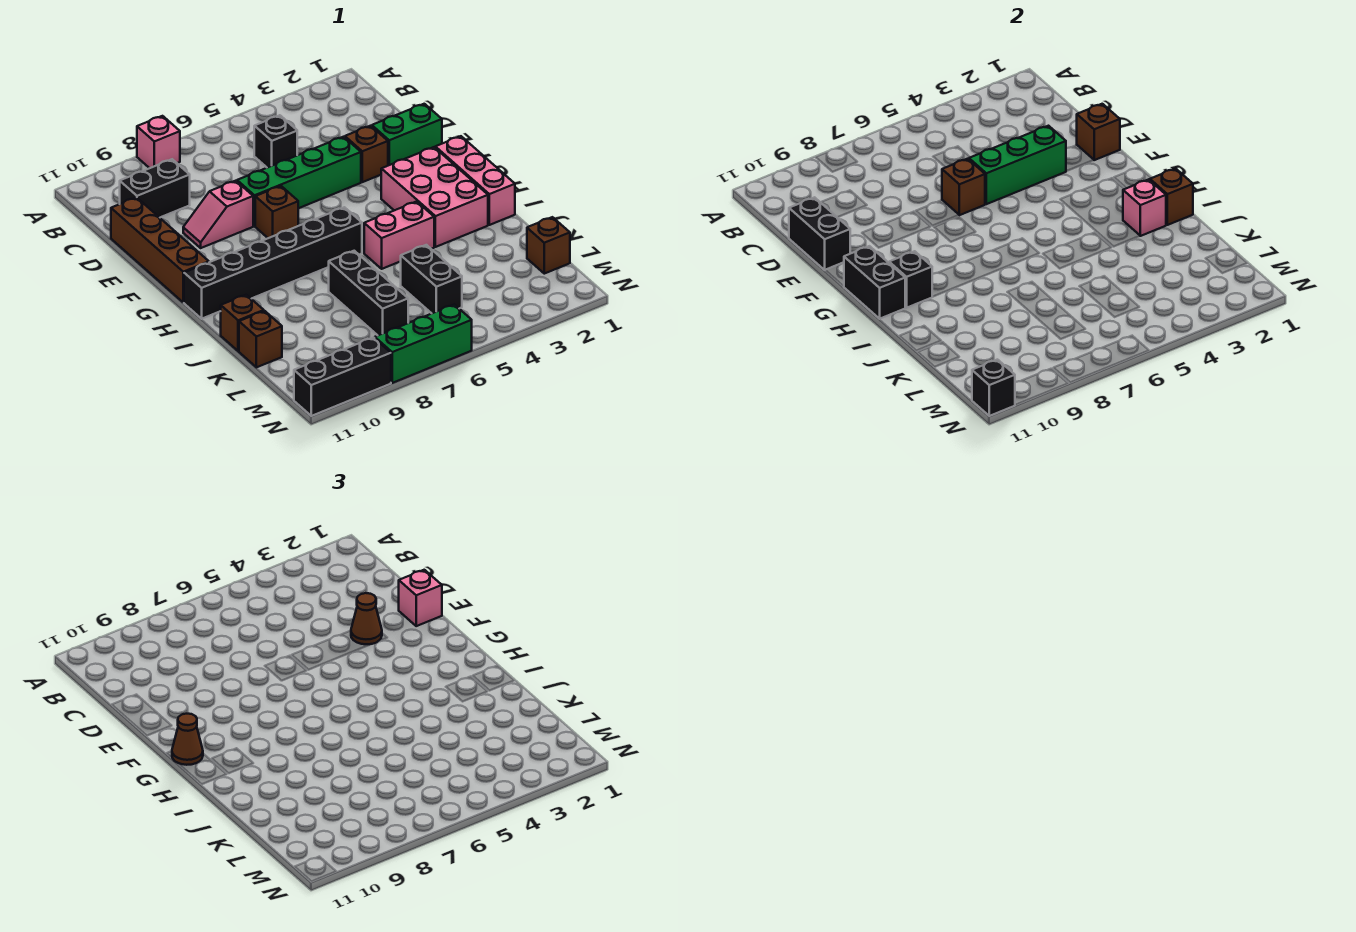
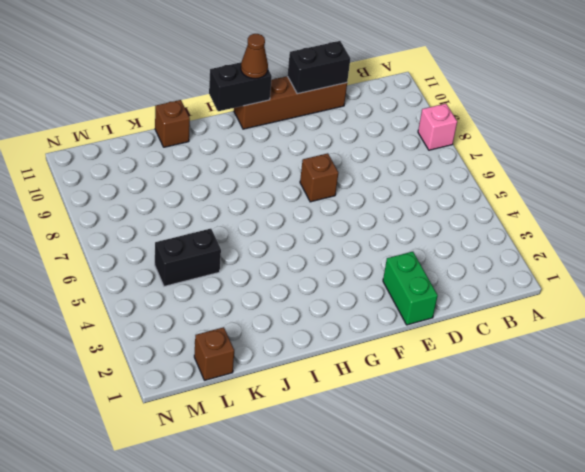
none -> black brick C5 level 1
none -> black brick C9:C10 level 1
none -> brown brick E3 level 1
none -> green brick E4:E7 level 1

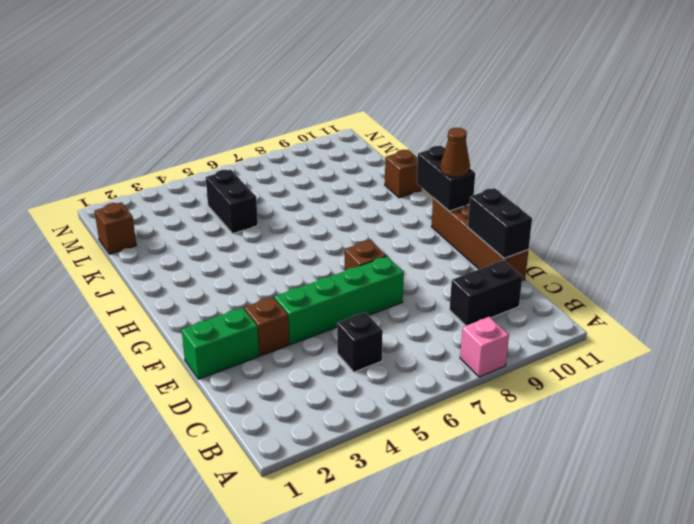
none -> pink slope E8:E9 level 1 top 8
none -> pink brick G1:I1 level 1
none -> pink brick G2:I3 level 1
none -> black brick H6:H11 level 1

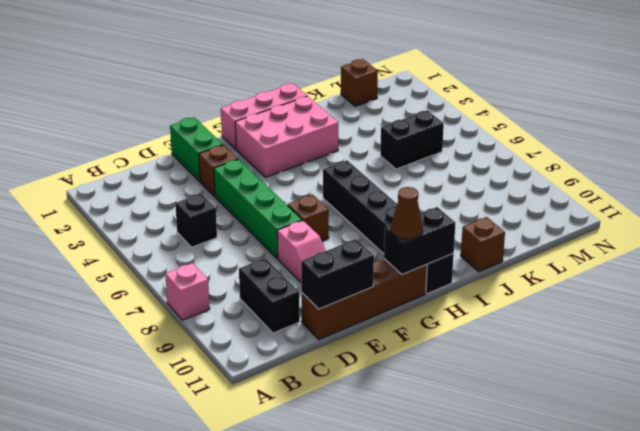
none -> pink brick I4:I5 level 1
none -> black brick J7:L7 level 1
none -> brown brick K11 level 1
none -> green brick N6:N8 level 1

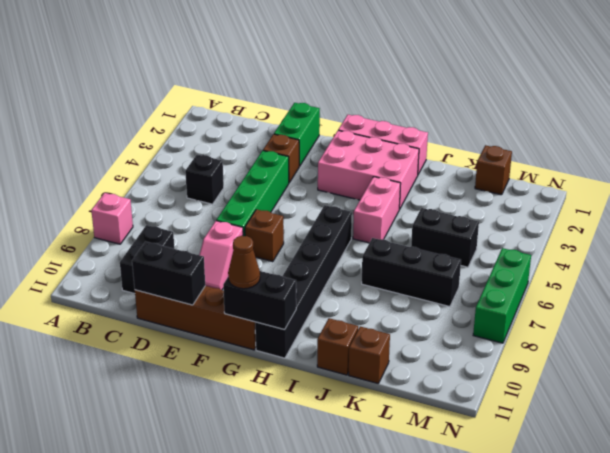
none -> black brick N9:N11 level 1
none -> brown brick E1 level 2
none -> green brick E3:E5 level 2
none -> brown brick E6 level 2

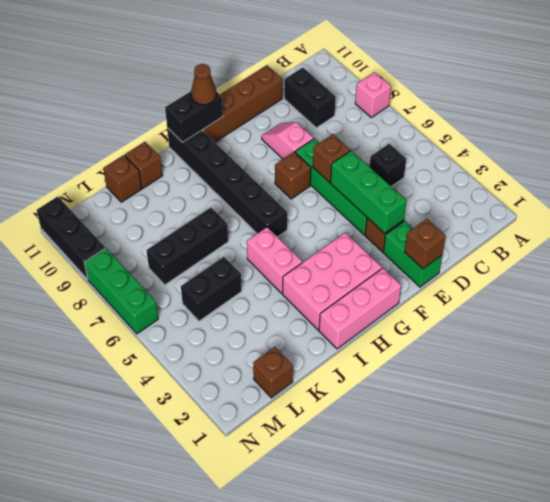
none -> black brick D11:E11 level 2
none -> black brick H10 level 2
none -> brown brick I1 level 2
none -> pink brick I2 level 2

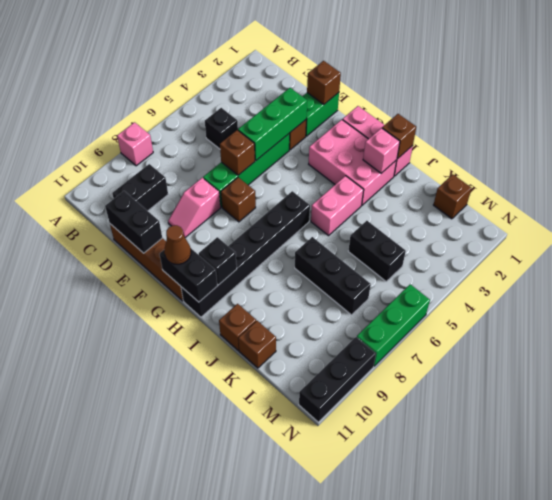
none -> black brick N11 level 2
none -> pink brick E1 level 3
none -> brown cone E3 level 3

